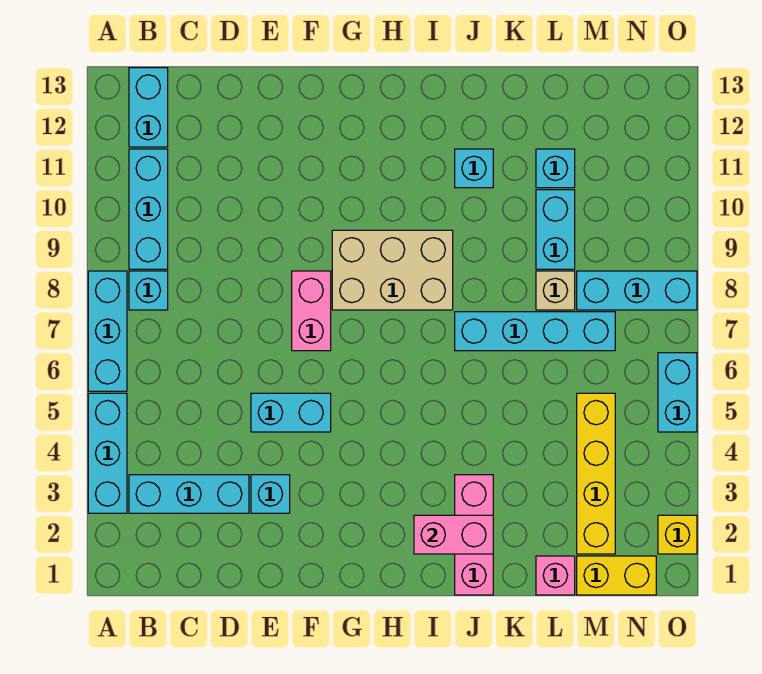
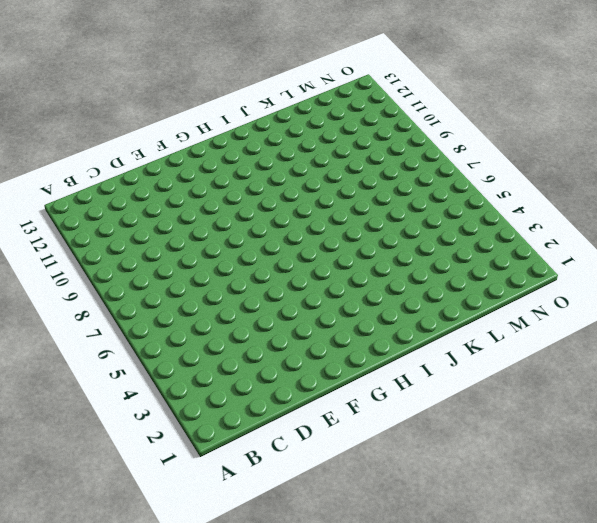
none -> cyan brick A3:A5 level 1
none -> cyan brick A6:A8 level 1
none -> cyan brick B3:D3 level 1

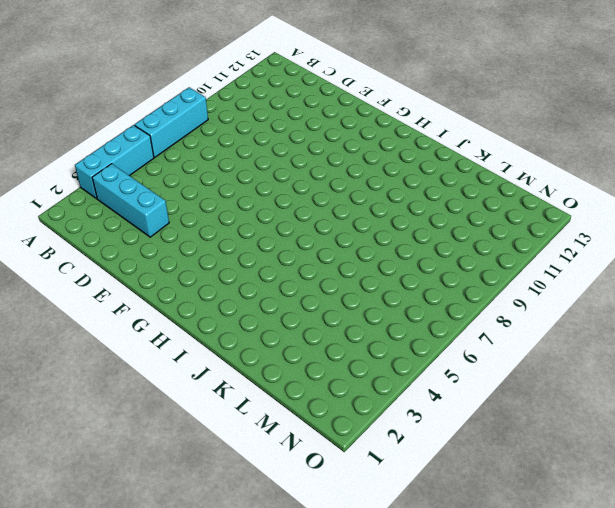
none -> cyan brick B8 level 1
none -> cyan brick B9:B11 level 1
none -> cyan brick B12:B13 level 1

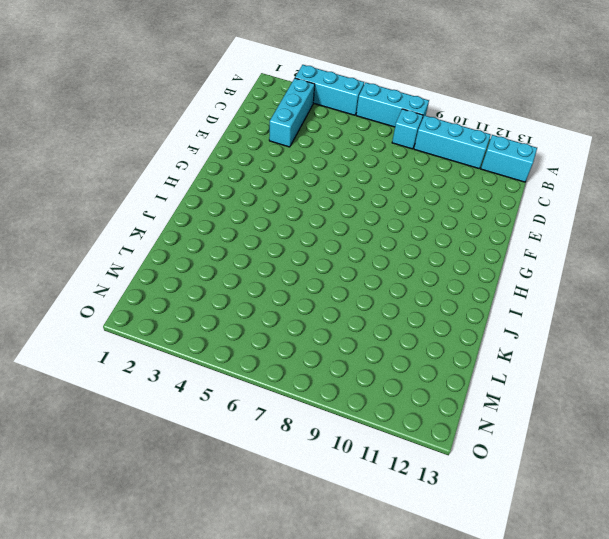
none -> cyan brick E3 level 1
none -> cyan brick E5:F5 level 1
none -> pink brick F7:F8 level 1

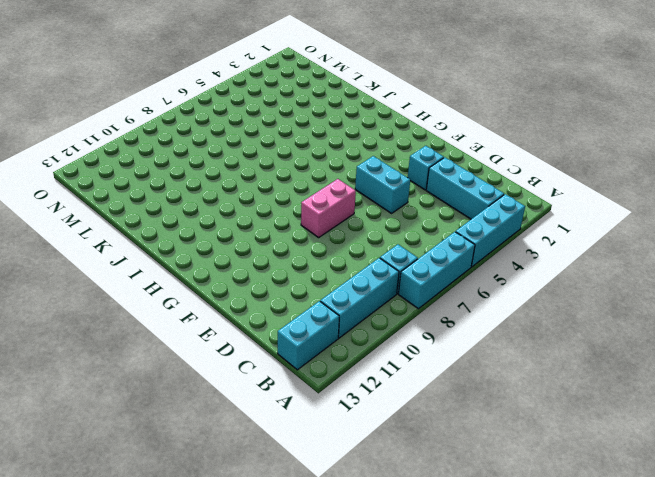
none -> tan brick G8:I9 level 1
none -> pink brick J1:J3 level 1
none -> cyan brick J7:M7 level 1

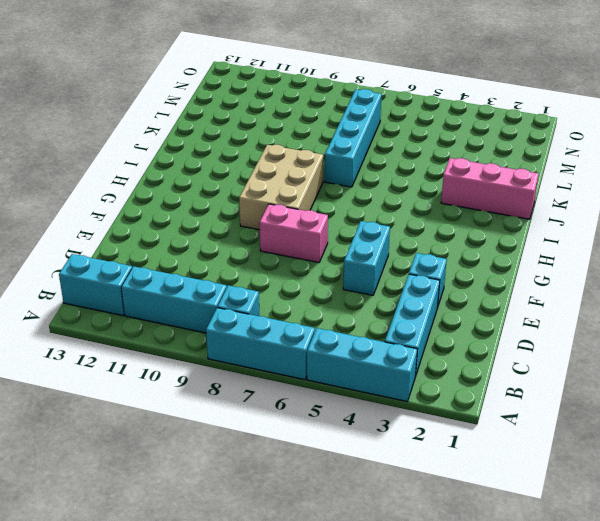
none -> cyan brick J11 level 1
none -> pink brick L1 level 1
none -> tan brick L8 level 1

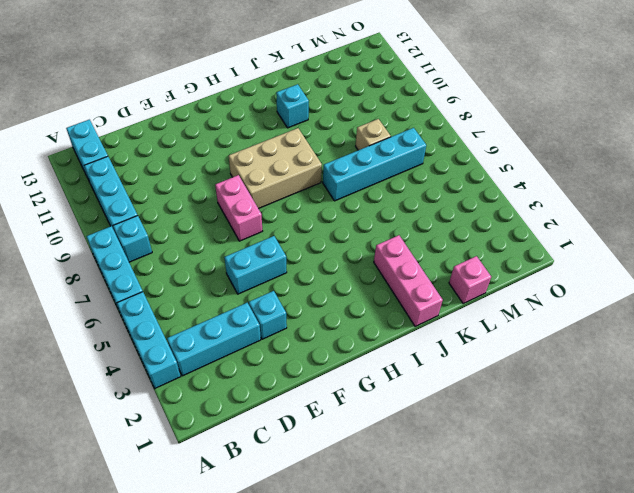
none -> cyan brick L9:L10 level 1
none -> cyan brick L11 level 1
none -> yellow brick M1:N1 level 1

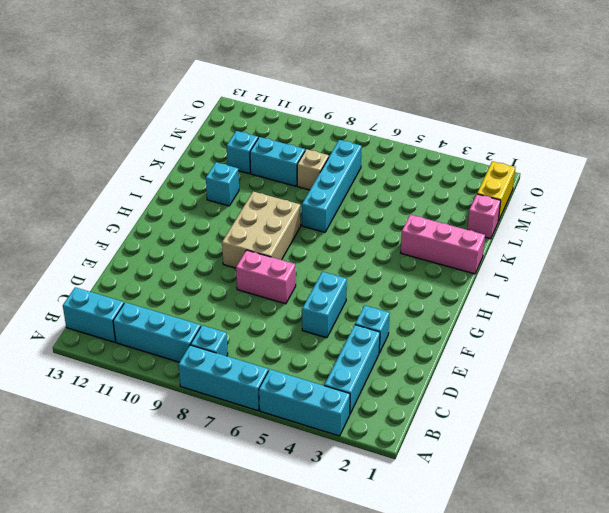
none -> yellow brick M2:M5 level 1
none -> cyan brick M8:O8 level 1
none -> yellow brick O2 level 1

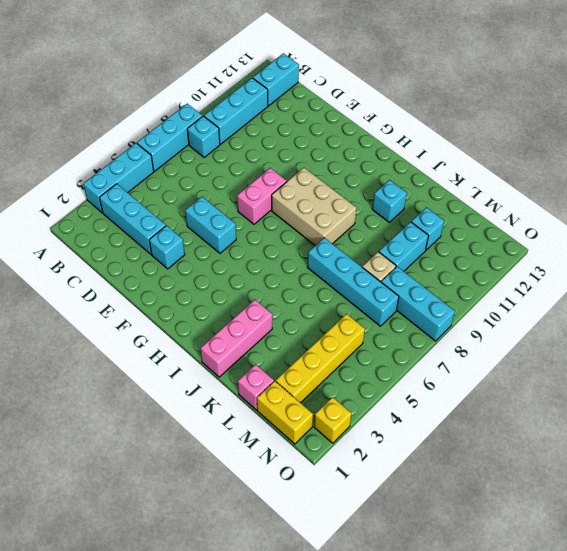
none -> cyan brick O5:O6 level 1
none -> pink brick I2:J2 level 2

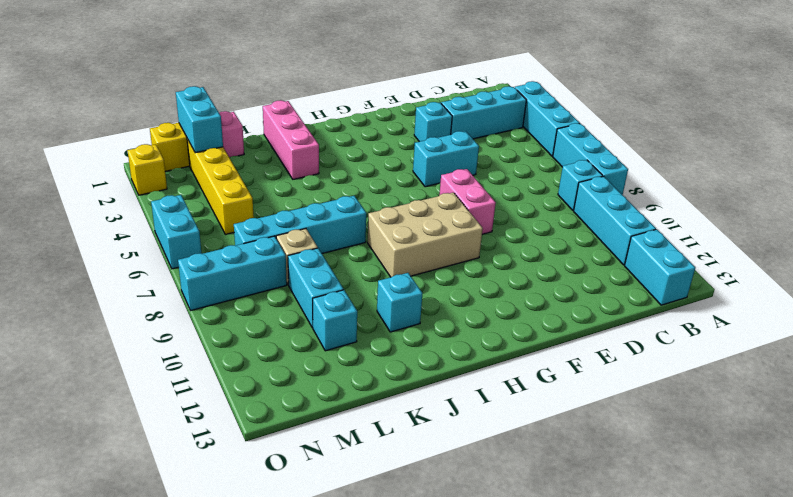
cyan brick M1:M2 level 2 -> none
none -> pink brick I2:J2 level 2

